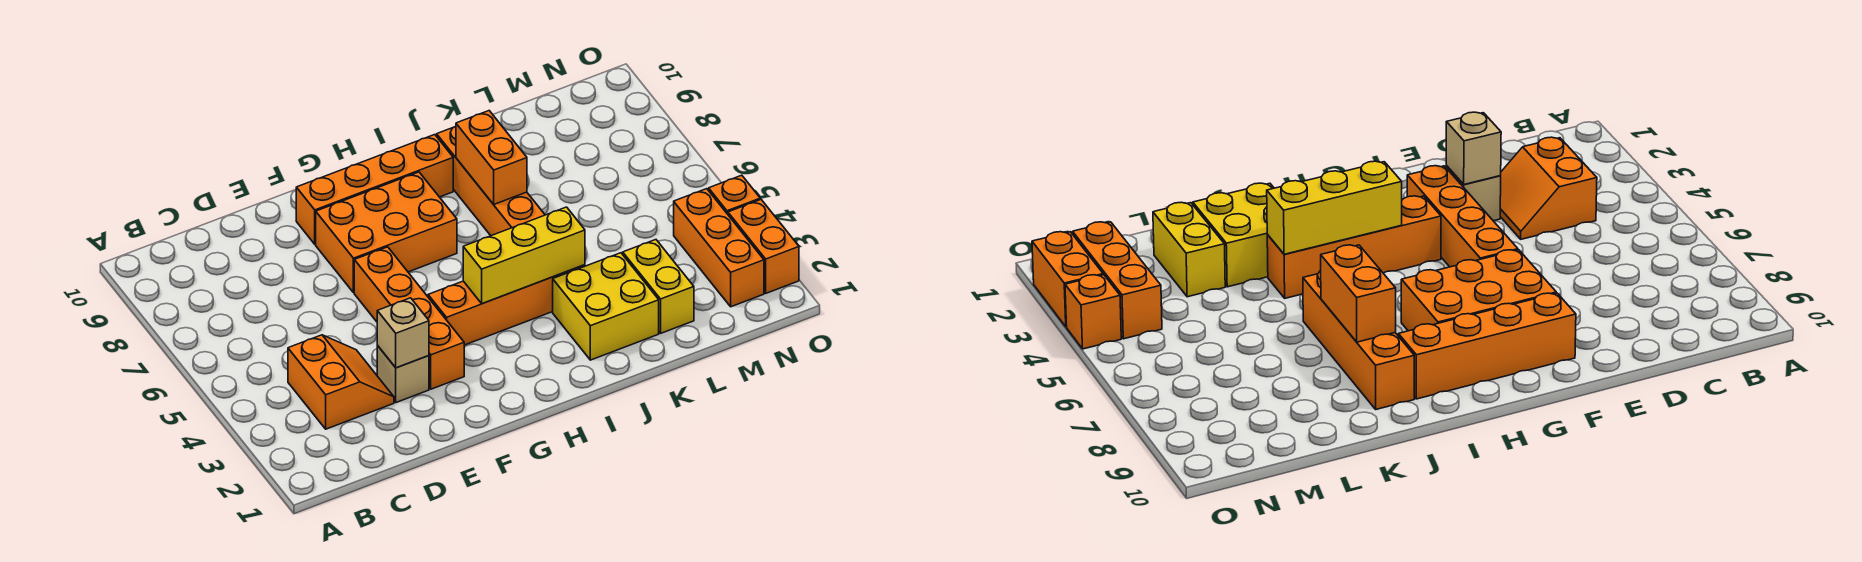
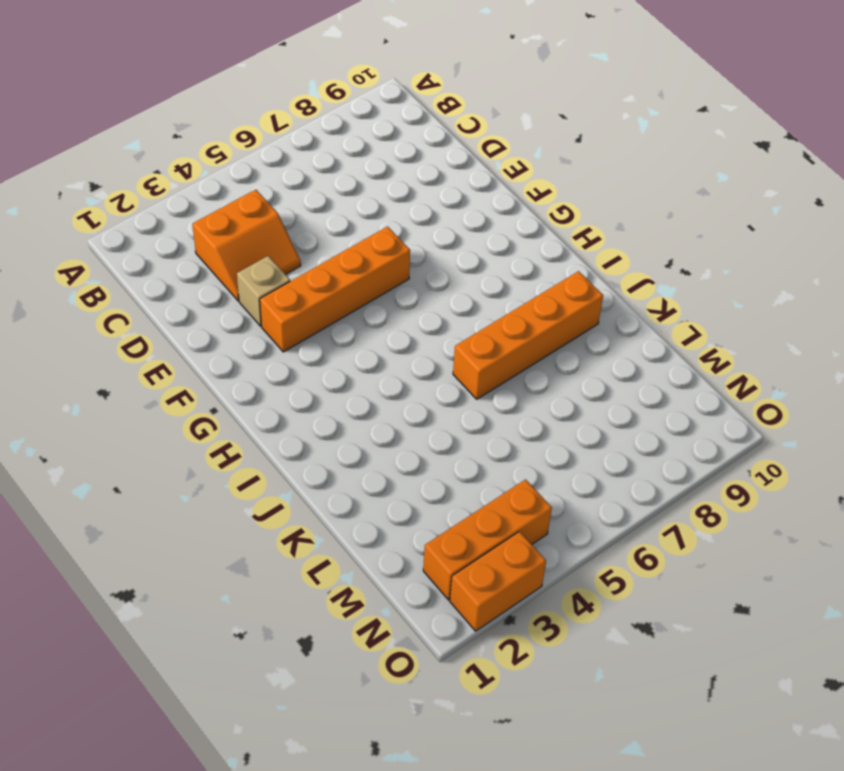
none -> orange brick F7:H8 level 1
none -> orange brick F9:I9 level 1
none -> orange brick G4:J4 level 1

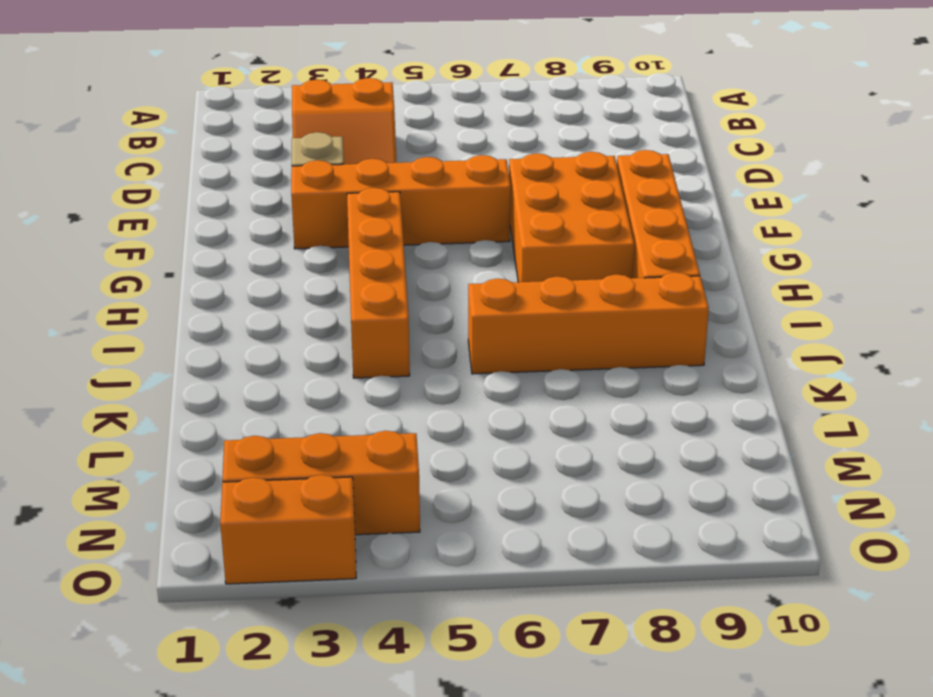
none -> yellow brick J2:K3 level 1
none -> yellow brick L2:L3 level 1
none -> orange brick O4 level 1

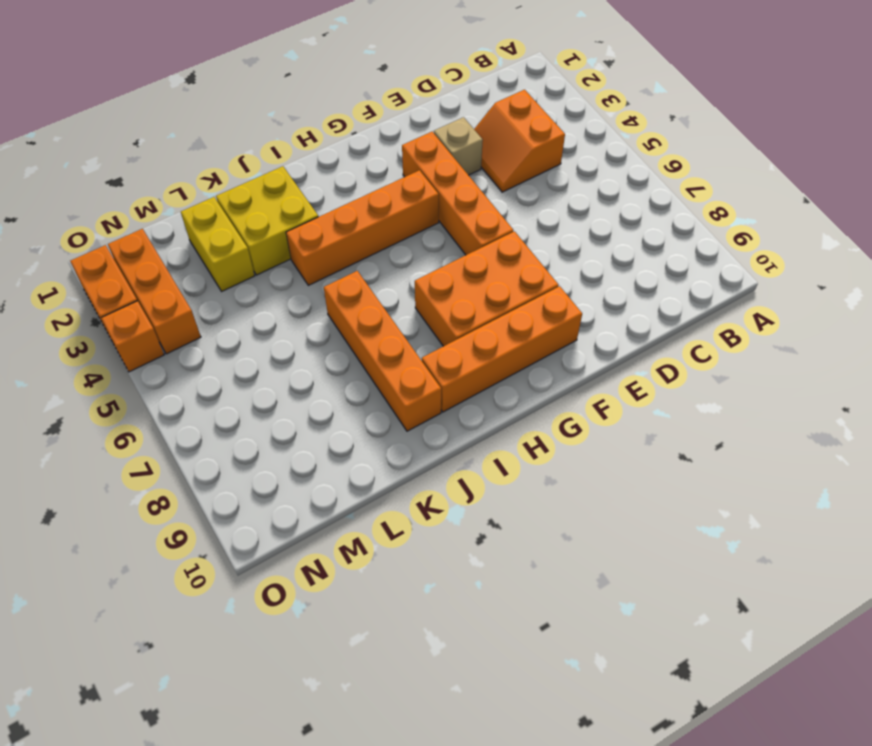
none -> tan brick E3 level 2
none -> yellow brick H4:J4 level 2
none -> orange brick J7:J8 level 2

